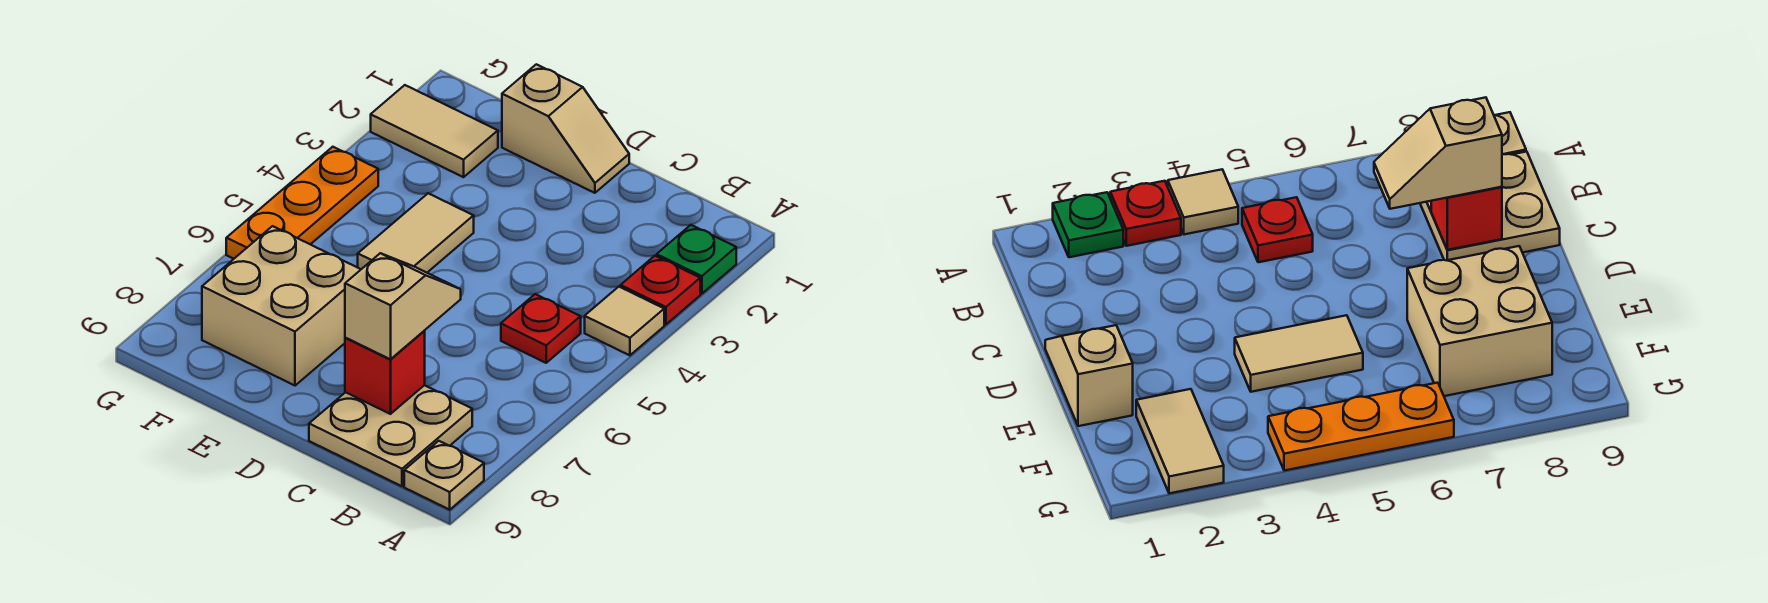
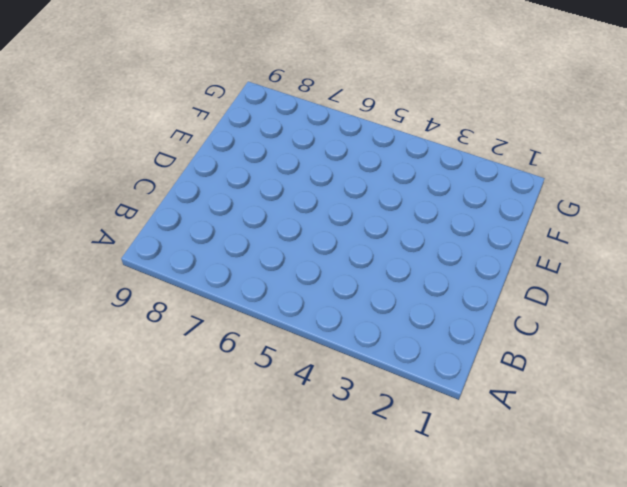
none -> green plate A2 level 1
none -> red plate A3 level 1
none -> tan tile A4 level 1

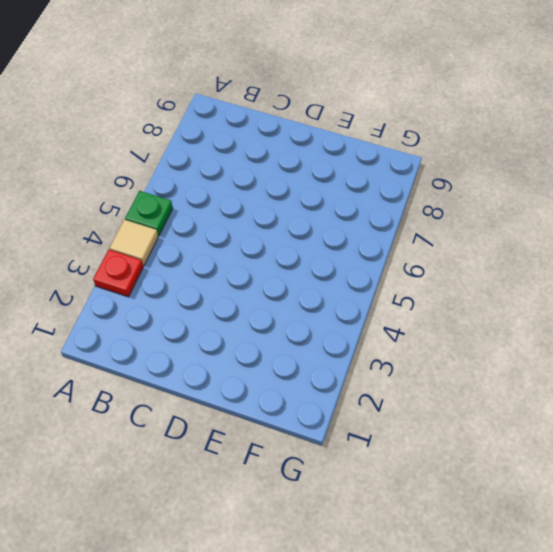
green plate A5 level 1 -> green plate A2 level 1
none -> tan plate A9 level 1
none -> red plate B5 level 1
none -> tan plate B8:C9 level 1

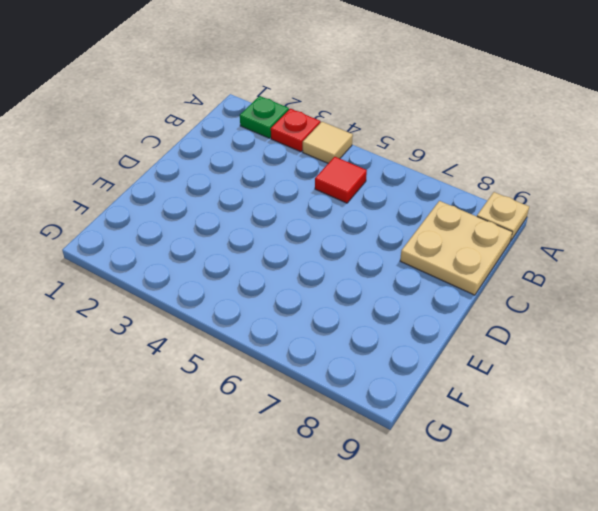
red tile B5 level 1 -> red plate B5 level 1
none -> tan slope D1:E1 level 1 top E
none -> tan tile E4:E5 level 1
none -> tan brick E7:F8 level 1

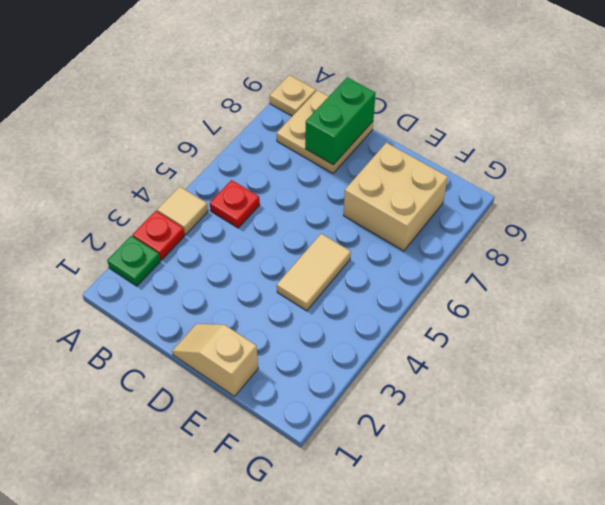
green brick C8:C9 level 2 -> red brick C8 level 2
none -> tan tile F2:G2 level 1
none -> orange plate G4:G6 level 1
none -> tan slope C7:C8 level 3 top 8

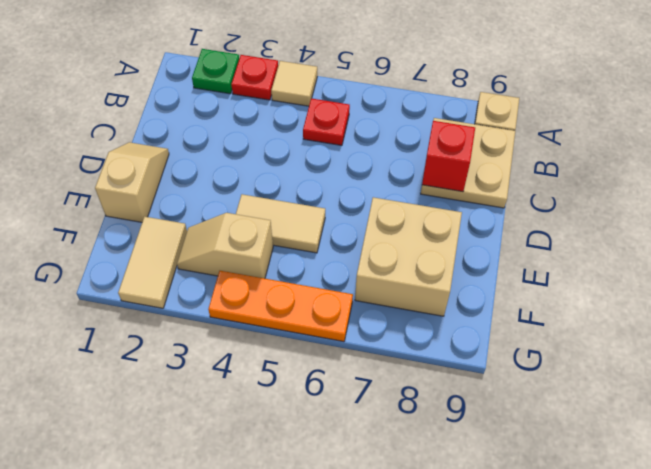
tan slope F3:F4 level 1 top 4 -> tan slope C7:C8 level 3 top 8

